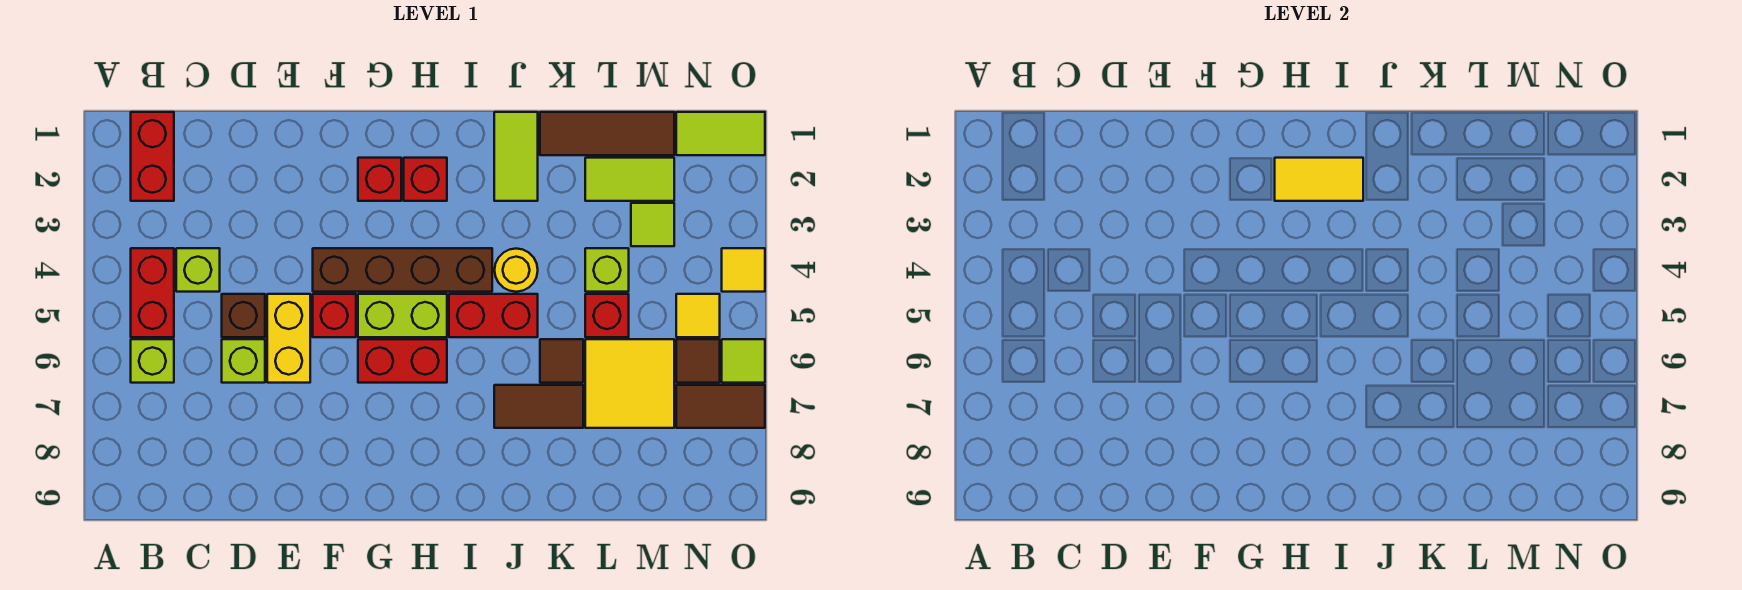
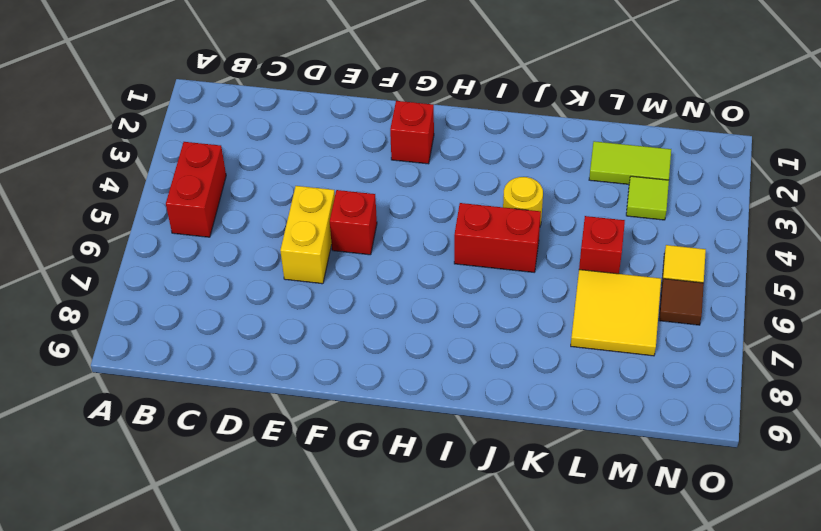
none -> red brick B1:B2 level 1
none -> lime brick B6 level 1
none -> lime brick C4 level 1
none -> brown brick D5 level 1

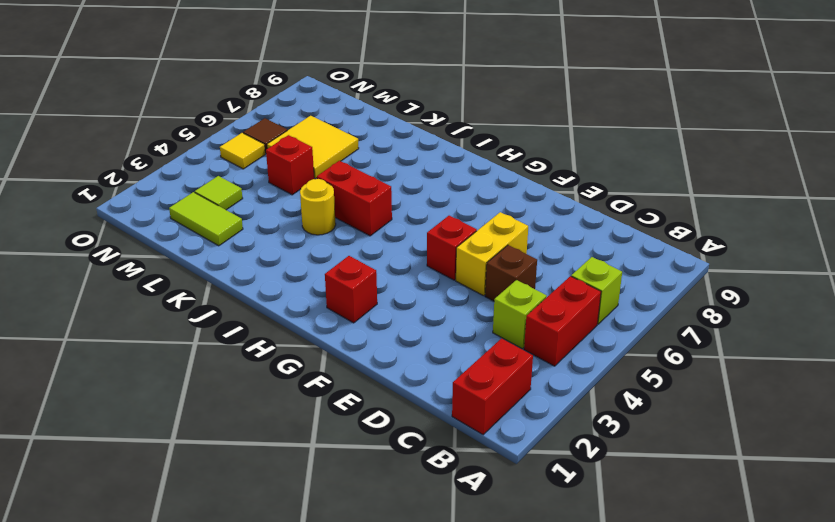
none -> lime brick D6 level 1
none -> brown brick F4:I4 level 1
none -> lime brick G5:H5 level 1
none -> red brick G6:H6 level 1

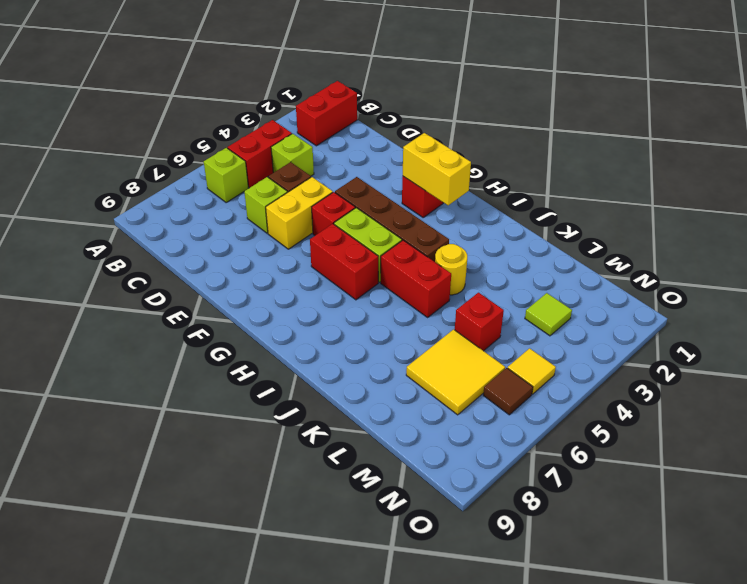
yellow brick G2:H2 level 2 -> yellow tile H2:I2 level 2
none -> red brick H2 level 1
none -> lime tile J1:J2 level 1
none -> brown tile J7:K7 level 1
none -> brown tile K1:M1 level 1

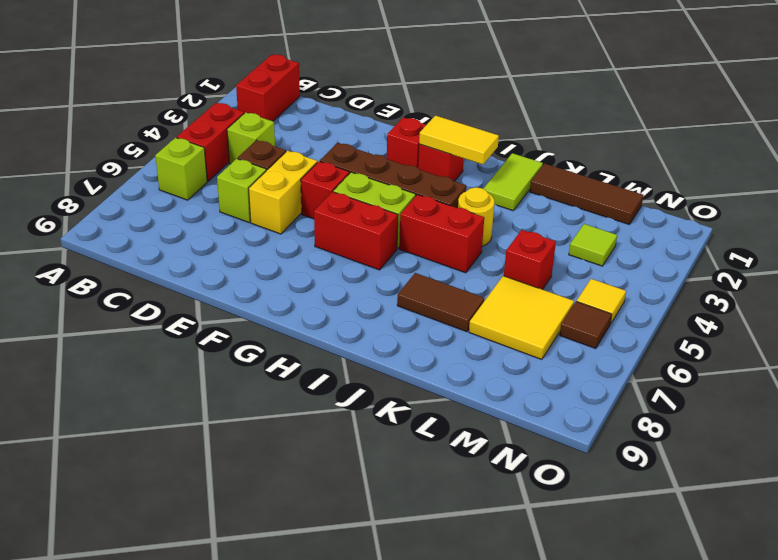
none -> brown tile K6 level 1
none -> lime tile L2:M2 level 1
none -> lime brick L4 level 1
none -> lime tile N1:O1 level 1

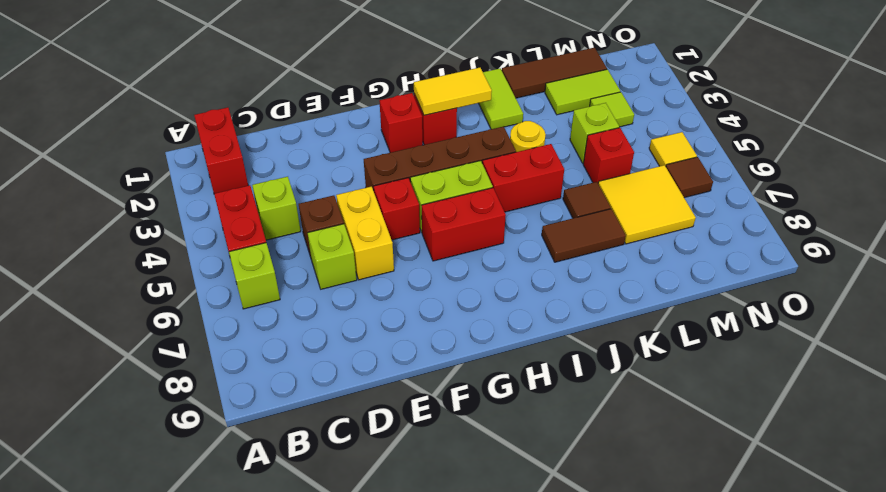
none -> lime tile N1:O1 level 1
none -> brown tile N7:O7 level 1
none -> yellow tile O4 level 1
none -> lime tile O6 level 1

